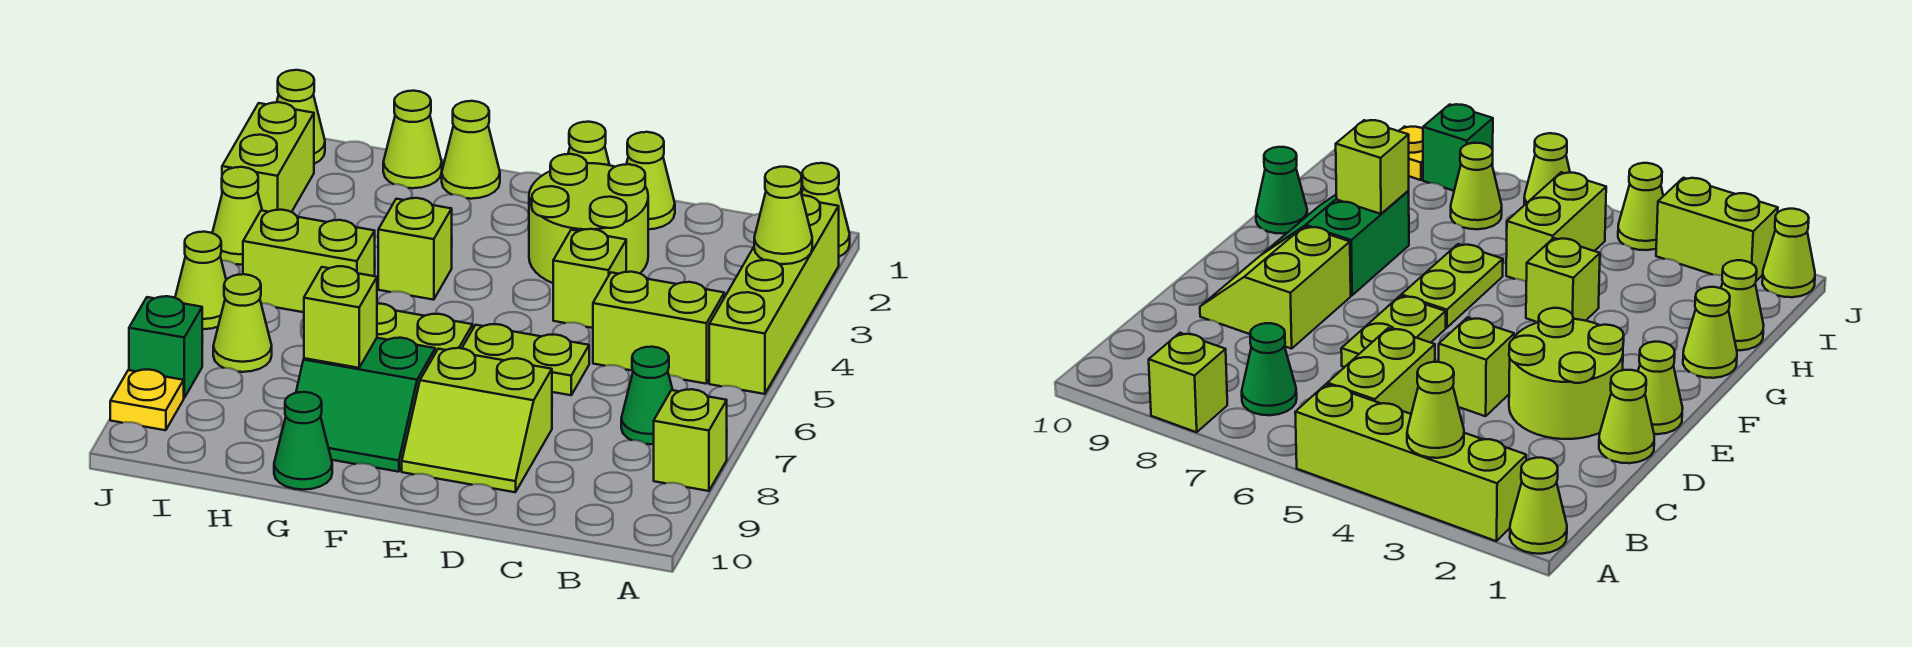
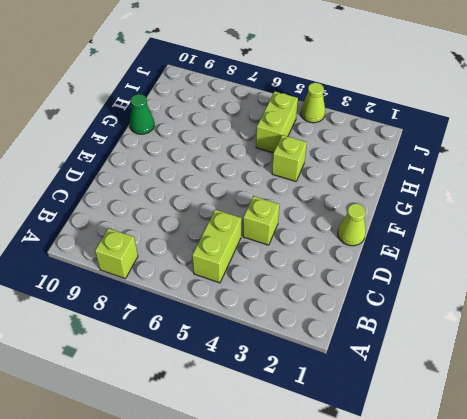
none -> lime cone A1 level 1
none -> lime brick A2:A5 level 1
none -> green cone B7 level 1

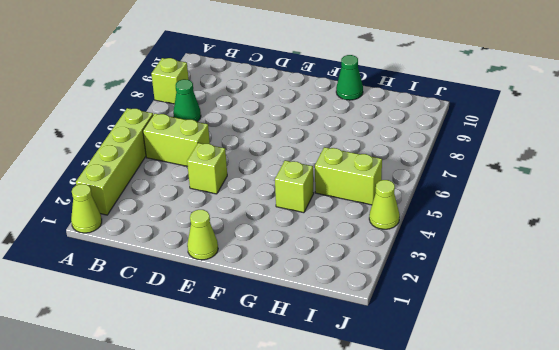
none -> lime cone D1 level 1
none -> lime round brick D2:E3 level 1
none -> lime plate D6:E6 level 1

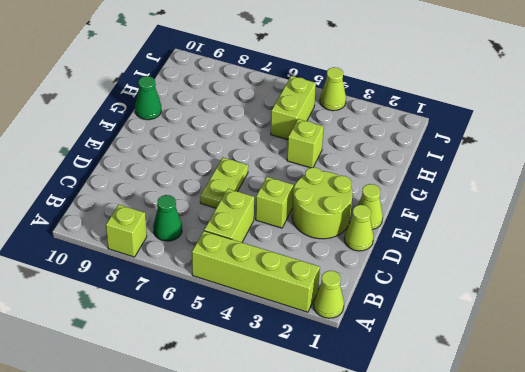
none -> lime slope D8:E9 level 1 top 8
none -> lime plate F6:G6 level 1
none -> green slope F8:G9 level 1 top 8

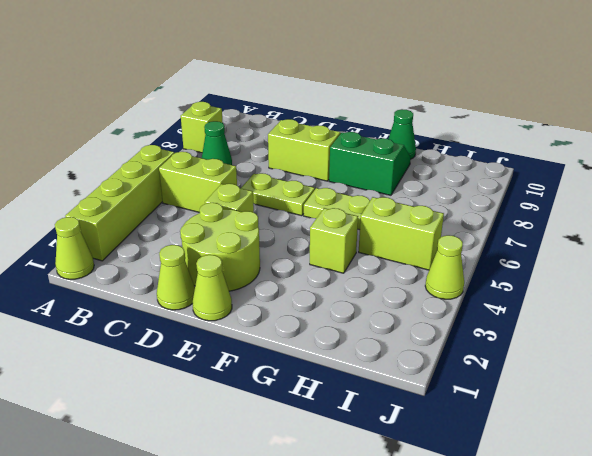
none -> lime cone G1 level 1
none -> lime cone H1 level 1
none -> lime cone I7 level 1

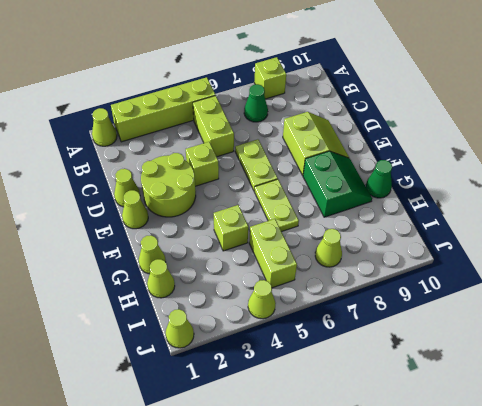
none -> lime brick J2:J3 level 1
none -> lime cone J6 level 1
none -> green brick J8 level 1

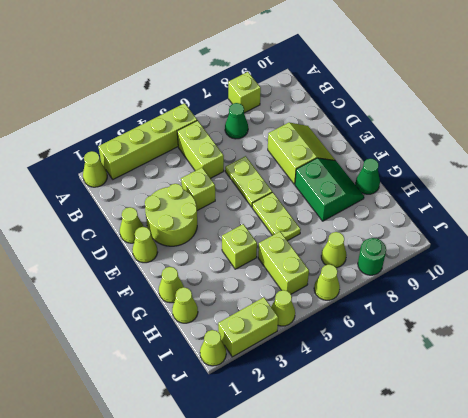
green round brick J8 level 1 -> green brick J8 level 1
none -> yellow plate J9 level 1
none -> lime cone A3 level 2
none -> lime brick G8 level 2

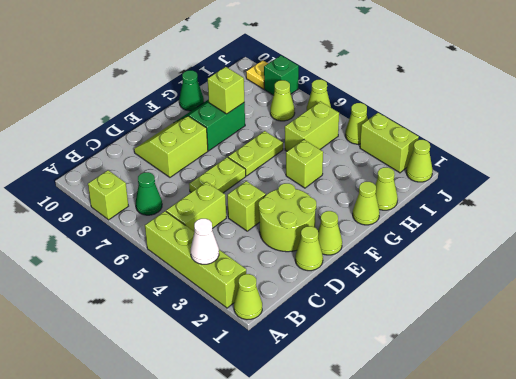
white cone A3 level 2 -> lime cone A3 level 2

